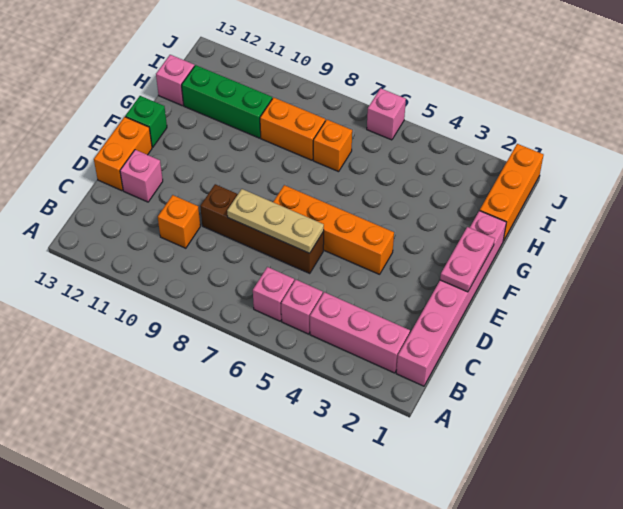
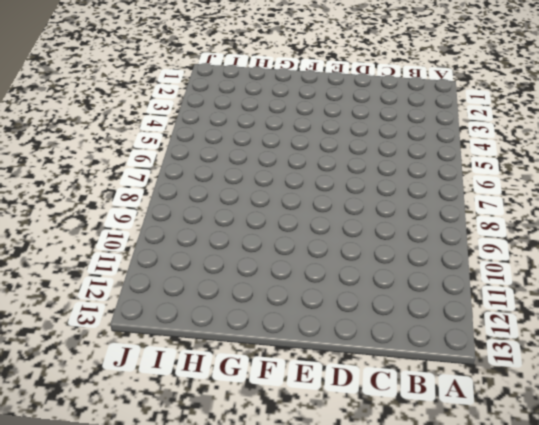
none -> pink brick B1:G1 level 1
none -> pink brick B2:B4 level 1
none -> pink brick B5 level 1

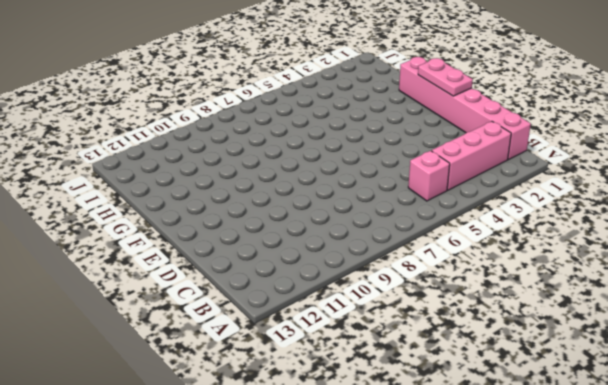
none -> pink brick B6 level 1
none -> orange brick C10 level 1
none -> brown brick D6:D9 level 1

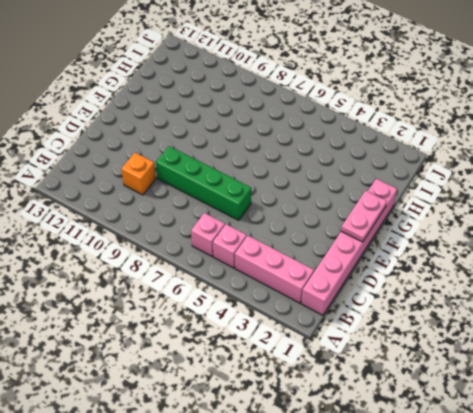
green brick D6:D9 level 1 -> brown brick D6:D9 level 1
none -> pink brick D12 level 1
none -> orange brick D13:E13 level 1
none -> orange brick E4:E7 level 1

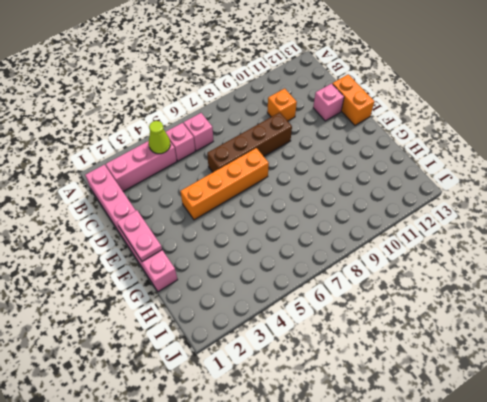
lime cone B4 level 2 -> none
none -> green brick F13 level 1
none -> orange brick H1:J1 level 1
none -> orange brick H7 level 1

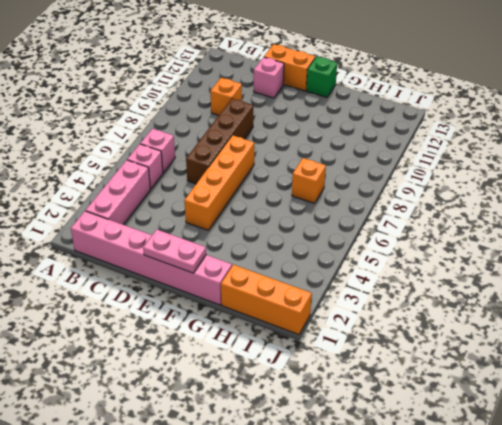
none -> orange brick H8:H9 level 1
none -> green brick H10:H12 level 1
none -> pink brick H13 level 1

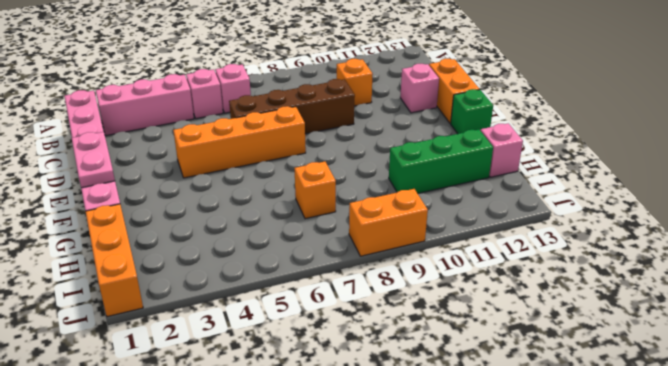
orange brick J8:J9 level 1 -> orange brick H8:H9 level 1
none -> pink brick J6 level 1
none -> tan plate D6:D8 level 2

